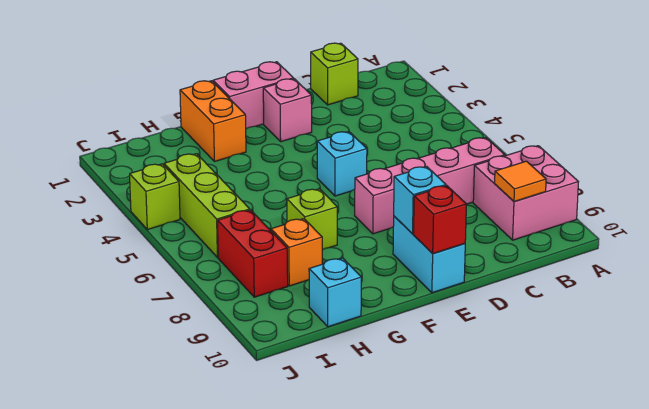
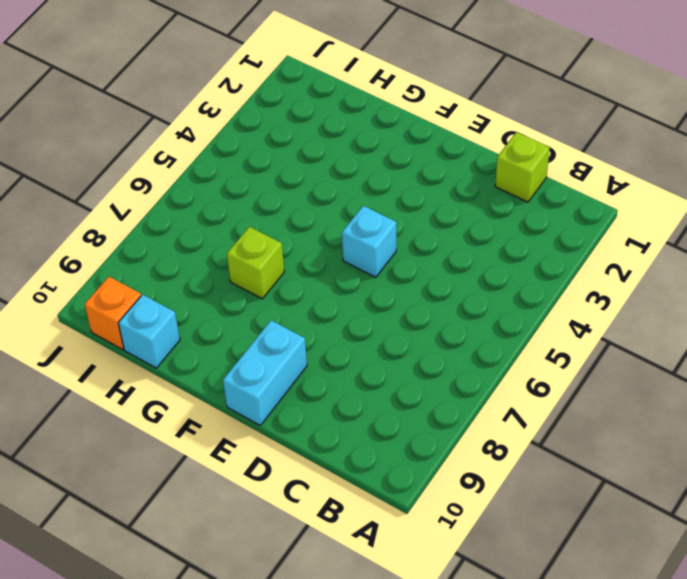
orange brick I10 level 1 -> orange brick H8 level 1
none -> pink brick A8:B9 level 1
none -> pink brick B7:E7 level 1
none -> pink brick E1:F1 level 1

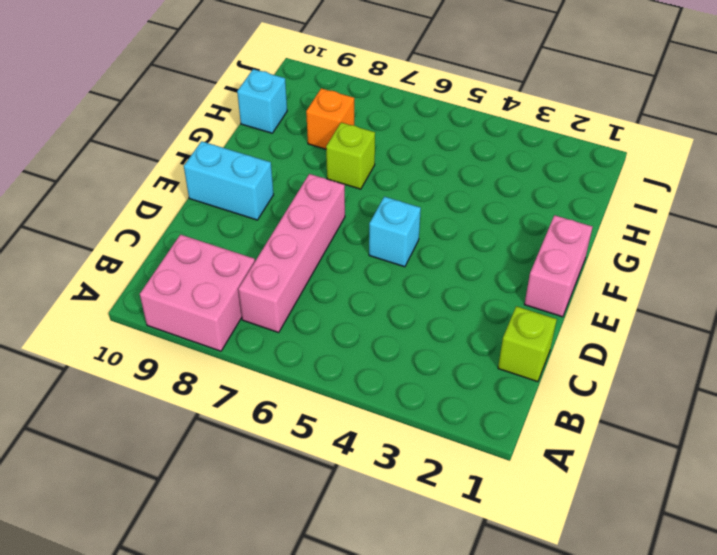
none -> pink brick E2 level 1
none -> orange brick G1:G2 level 1
none -> lime brick I4:I6 level 1

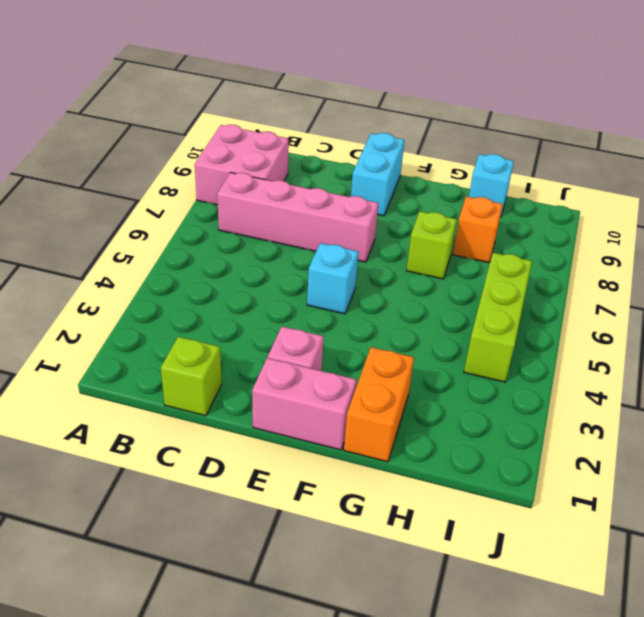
none -> red brick I7:I8 level 1
none -> lime brick J4 level 1
none -> orange tile B9 level 2

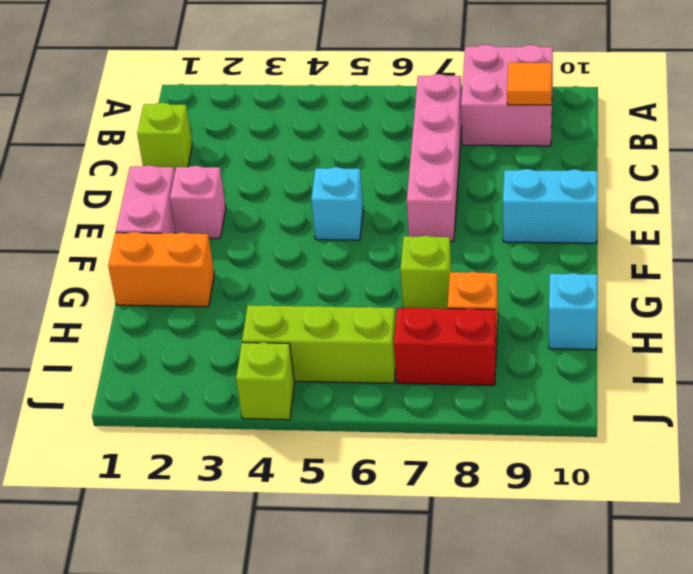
none -> cyan brick E9 level 2
none -> red brick E10 level 2

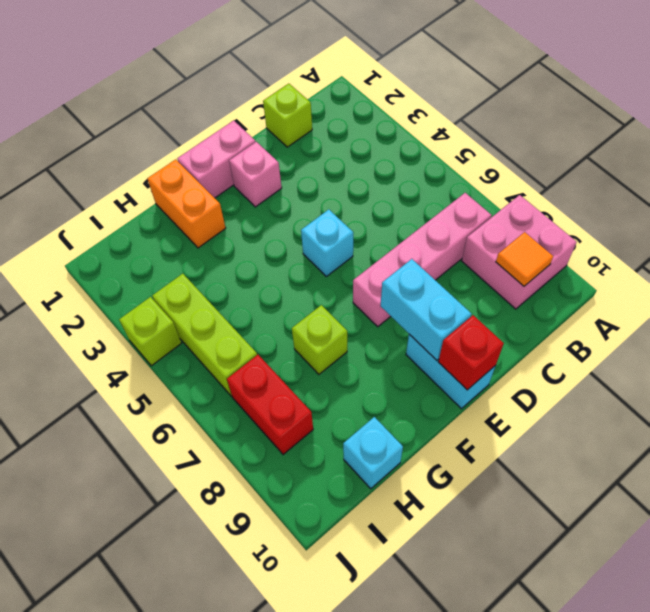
cyan brick E8:E9 level 2 -> cyan brick E9 level 2
none -> orange brick H8 level 1

